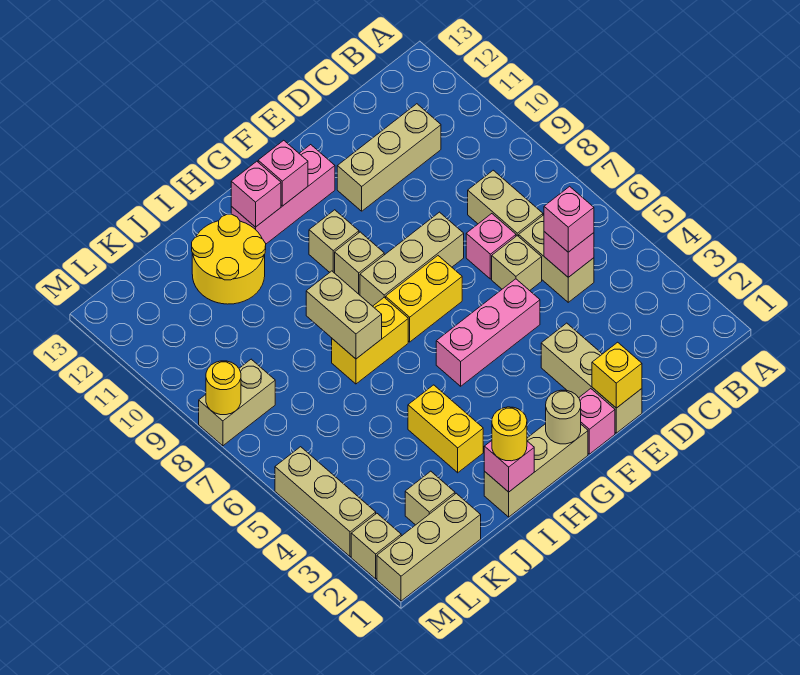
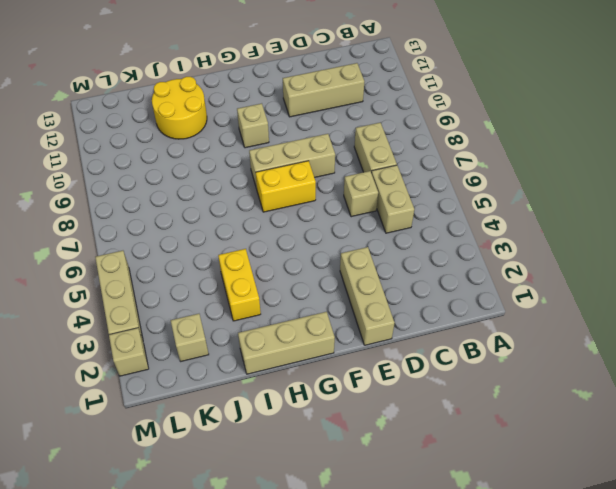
none -> pink brick D7 level 1
none -> pink brick E5:G5 level 1
none -> pink brick F1 level 1
none -> pink brick F12:H12 level 1

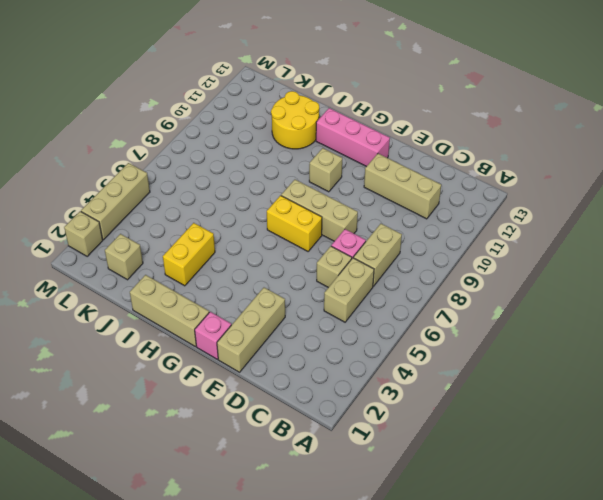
none -> pink brick E5:G5 level 1
none -> tan brick G9 level 1
none -> yellow brick H7:I7 level 1
none -> tan brick K1:M1 level 1

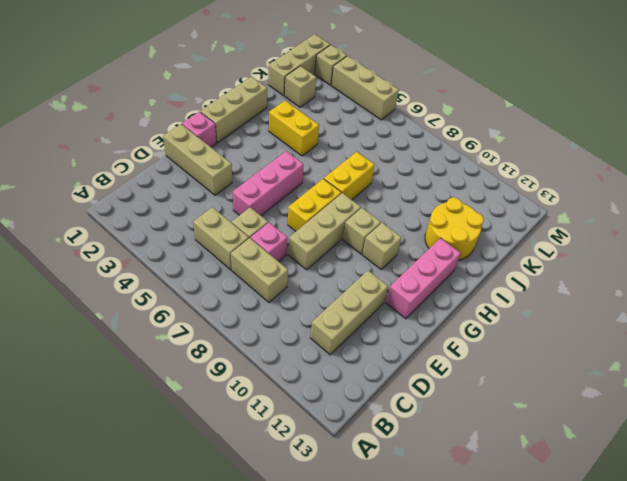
none -> tan brick L8:M8 level 1
none -> pink brick C5 level 2
none -> yellow brick E1 level 2
none -> tan round brick G1 level 2

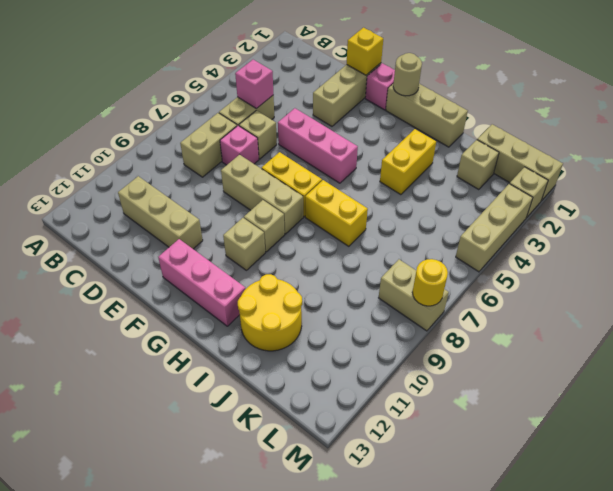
none -> pink brick G12 level 2
none -> pink brick H12 level 2
none -> pink brick I1 level 2
none -> tan brick I7:I8 level 2

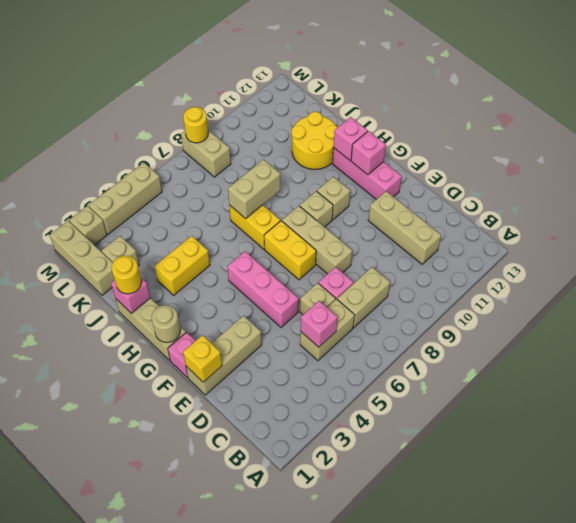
none -> pink brick C5 level 3

